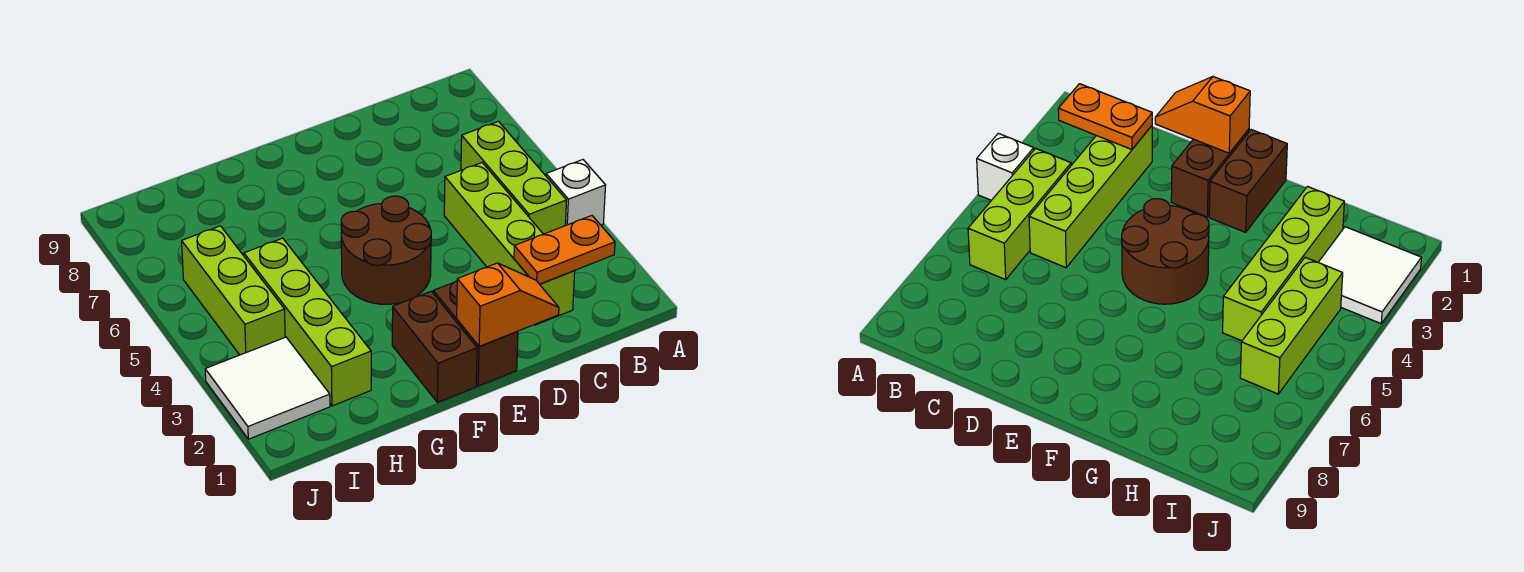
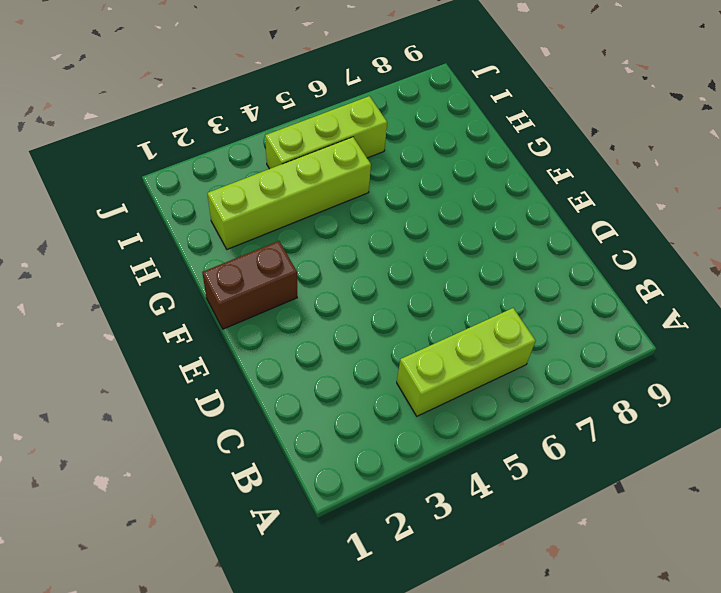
none -> white brick A4 level 1
none -> lime brick C2:C5 level 1

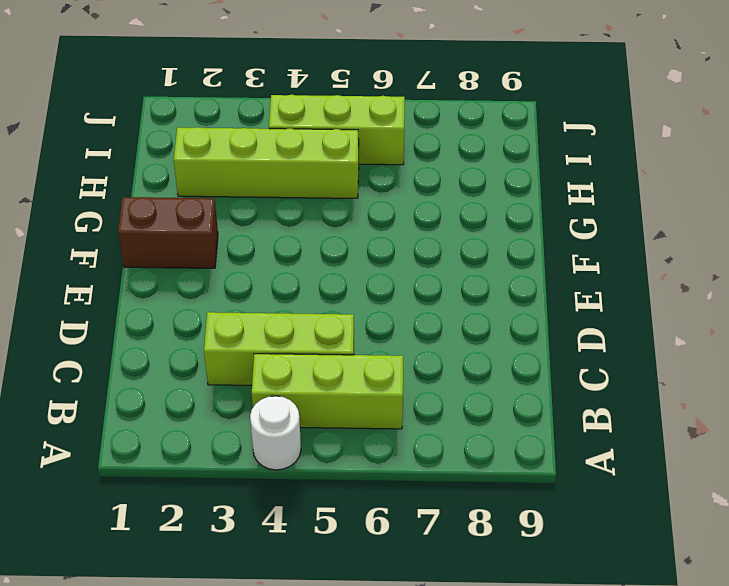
white round brick A4 level 1 -> white brick A4 level 1
lime brick C3:C5 level 1 -> lime brick C2:C5 level 1
none -> brown brick E1:E2 level 1
none -> brown round brick E4:F5 level 1

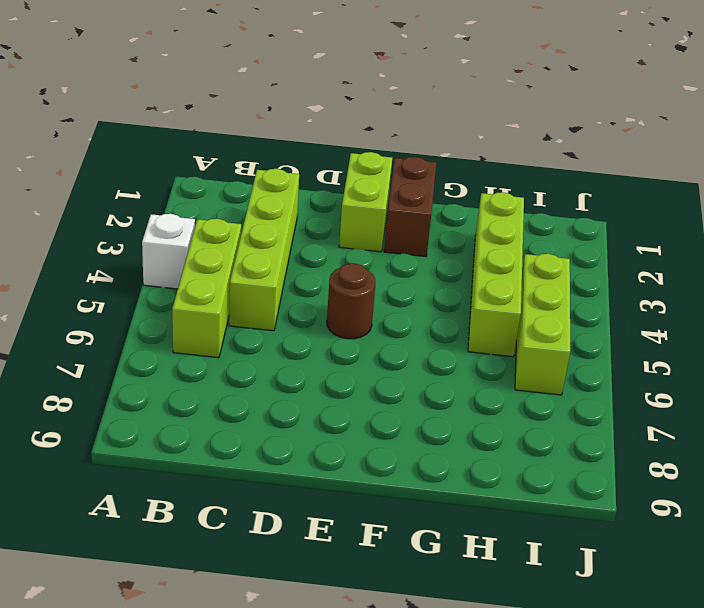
lime brick E1:E2 level 1 -> brown brick E1:E2 level 1
brown round brick E5 level 1 -> brown round brick E4:F5 level 1
none -> white tile I2:J3 level 1
none -> orange plate B2:C2 level 2

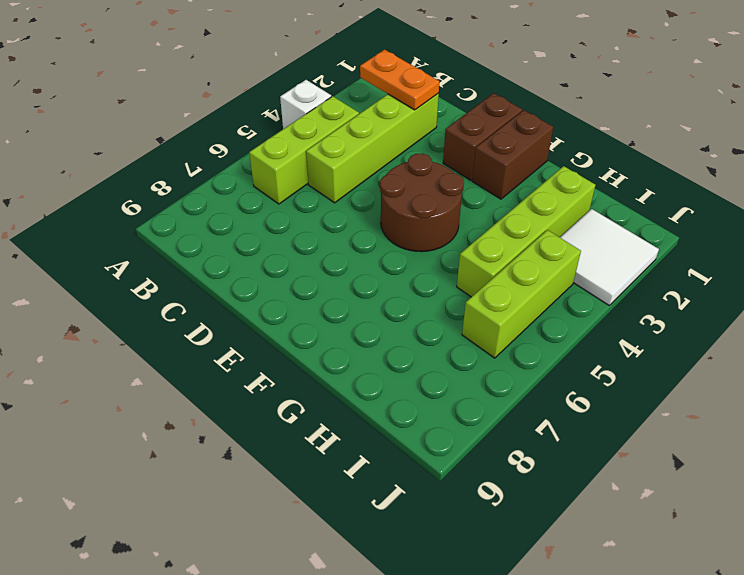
none -> orange slope D1:E1 level 2 top E

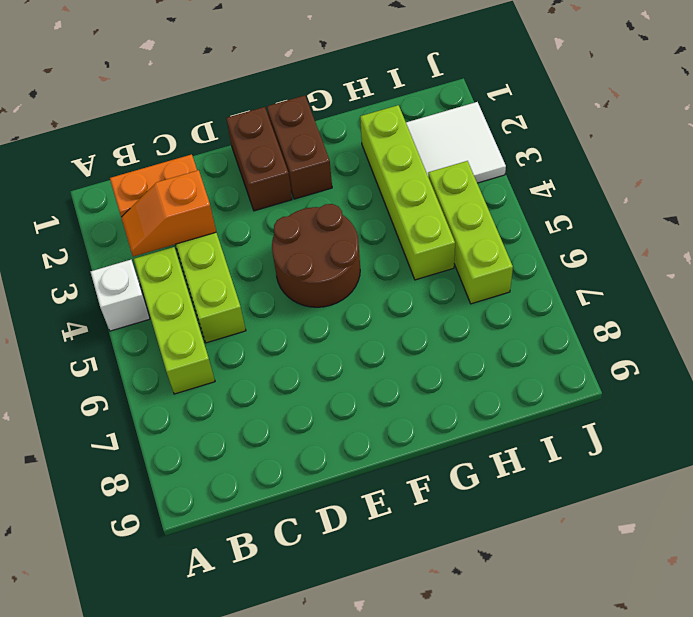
orange slope B3:C3 level 2 top C -> orange slope D1:E1 level 2 top E

